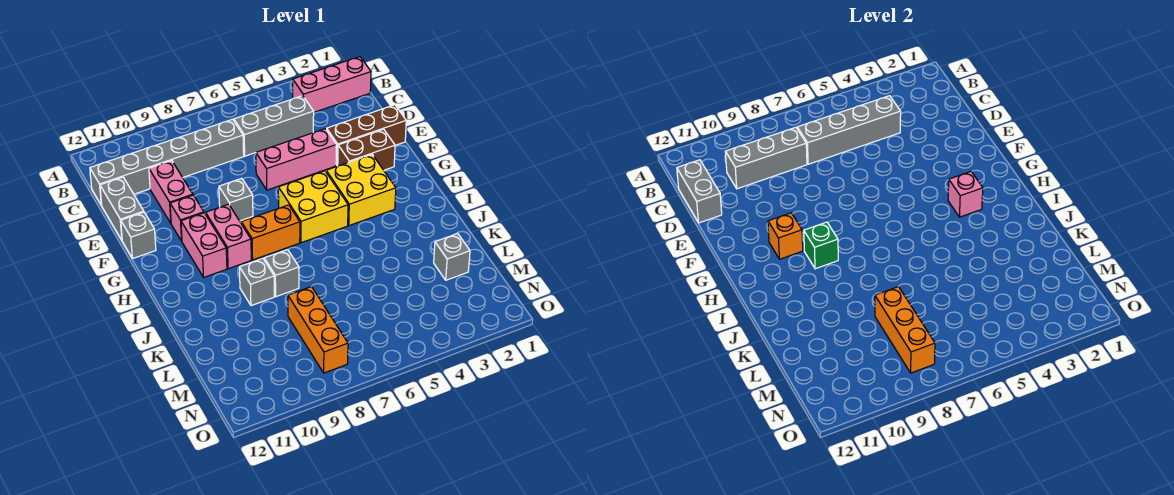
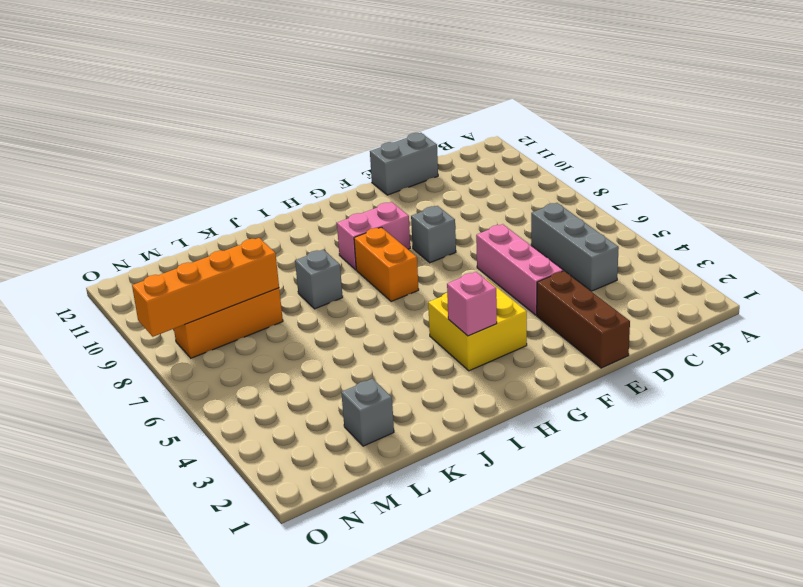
orange brick L8:O8 level 2 -> orange brick L8:N8 level 2
none -> pink brick B1:B3 level 1
none -> grey brick C7:C12 level 1
none -> pink brick D10:E10 level 1

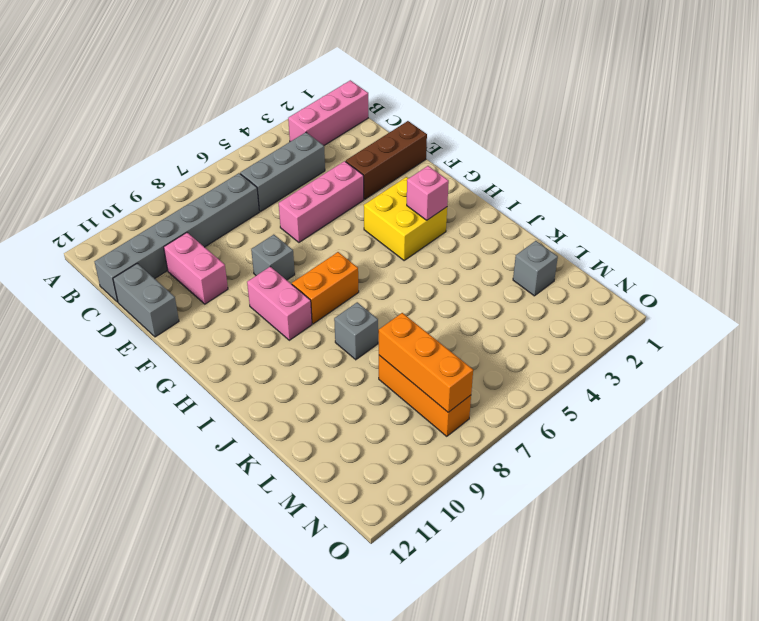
none -> brown brick F2:F3 level 1
none -> pink brick F10 level 1
none -> grey brick F12 level 1

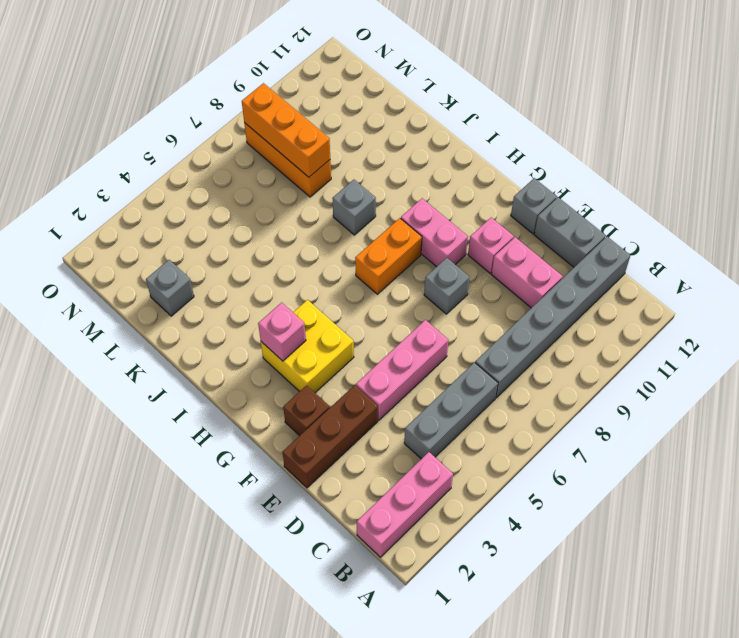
brown brick F2 level 1 -> brown brick F2:F3 level 1
none -> yellow brick G5:H6 level 1
none -> pink brick G10:H10 level 1
none -> grey brick J9 level 1

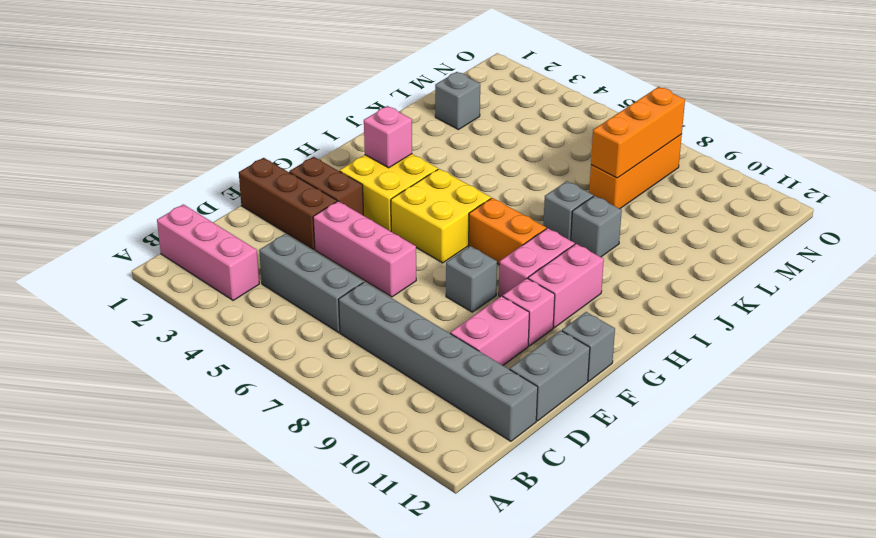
none -> grey brick C4:C7 level 2
none -> grey brick C8:C10 level 2
none -> grey brick C12:D12 level 2

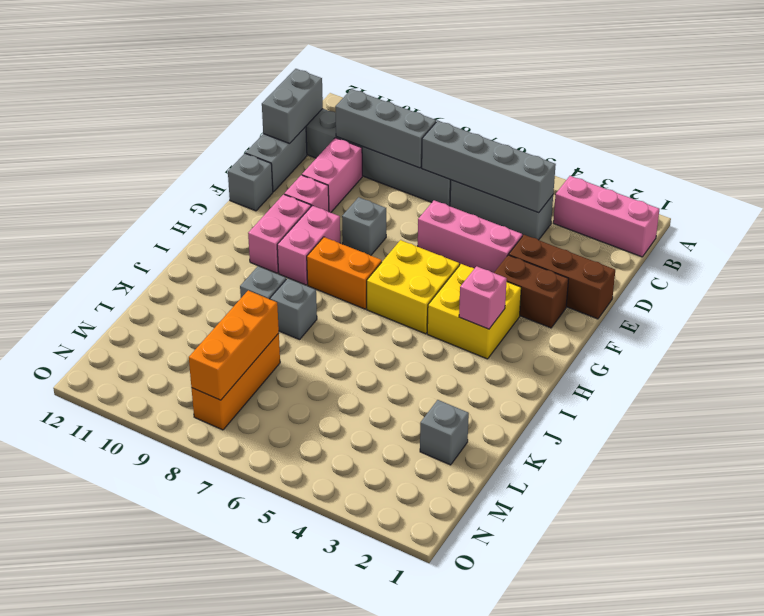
none -> orange brick G10 level 2
none -> green brick H9 level 2

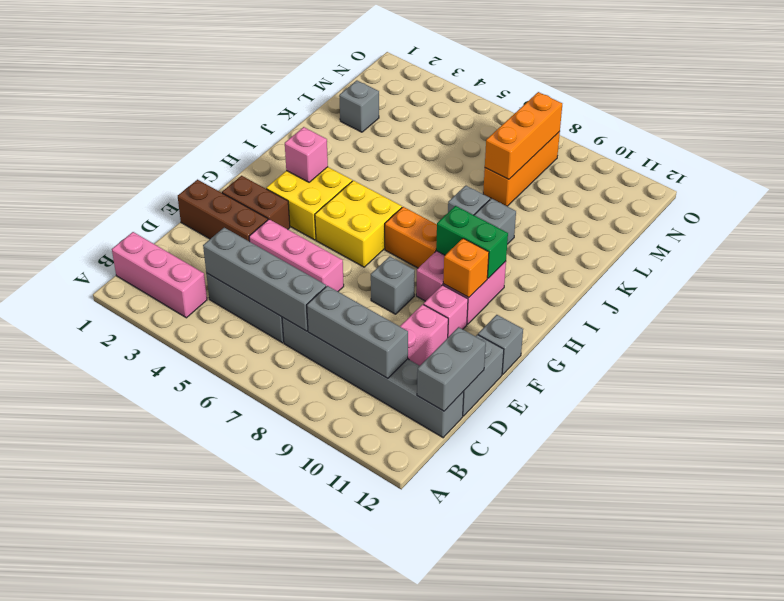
green brick H9:H10 level 2 -> green brick H9 level 2

